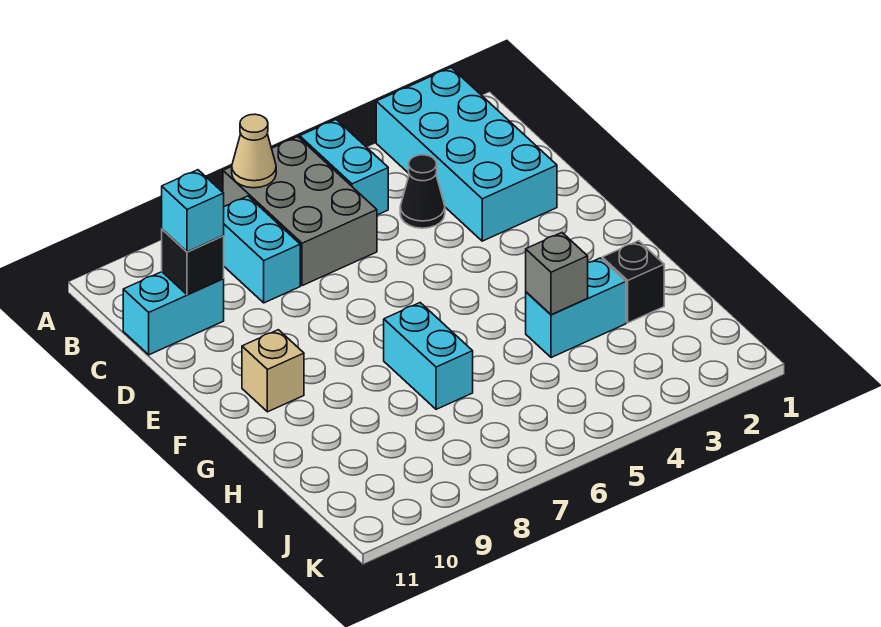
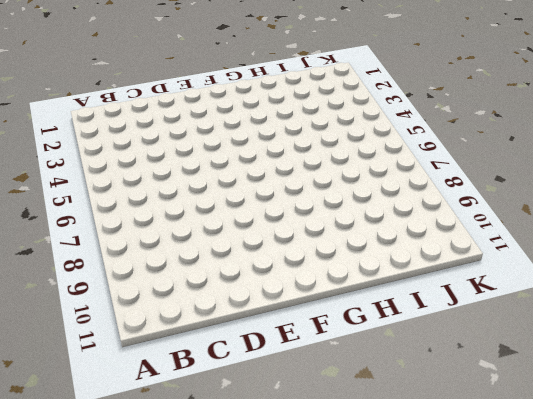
none -> cyan brick A2:D3 level 1
none -> cyan brick A5:B5 level 1
none -> grey brick A6:C7 level 1

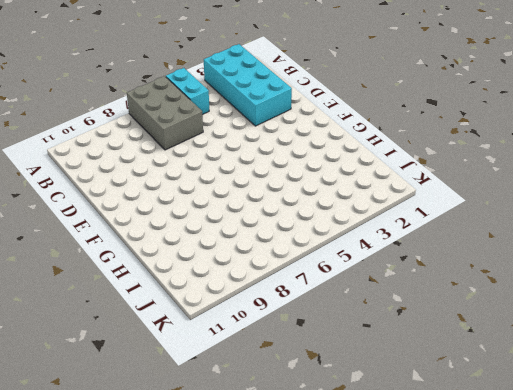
none -> cyan brick B8:C8 level 1
none -> black cone C4 level 1
none -> cyan brick C10:C11 level 1

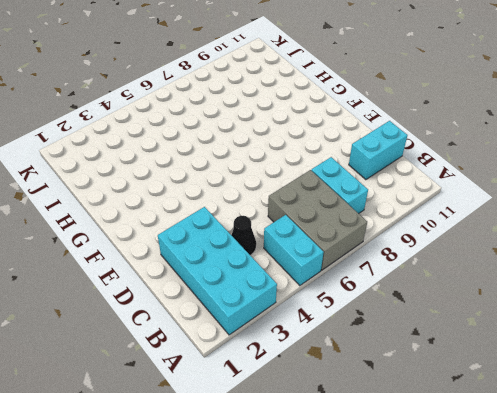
none -> tan brick F10 level 1
none -> cyan brick G7:H7 level 1
none -> black brick H2 level 1

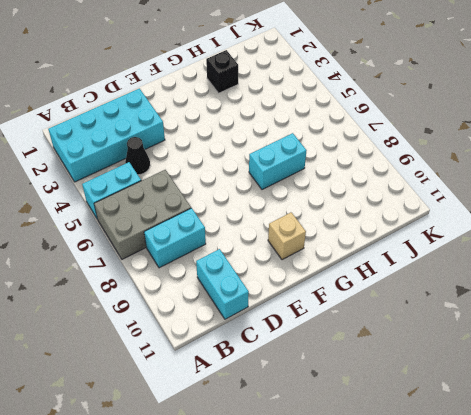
none -> cyan brick H3:H4 level 1
none -> tan cone A7 level 2
none -> black brick C10 level 2

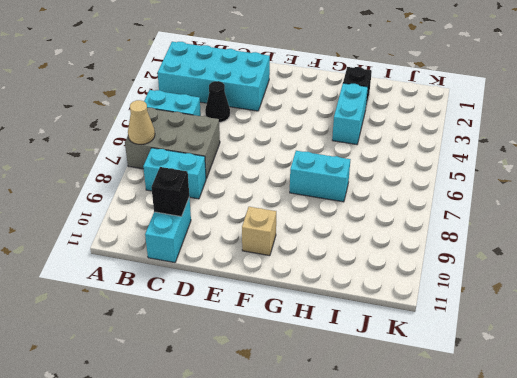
none -> grey brick H4 level 2
none -> cyan brick C10 level 3

